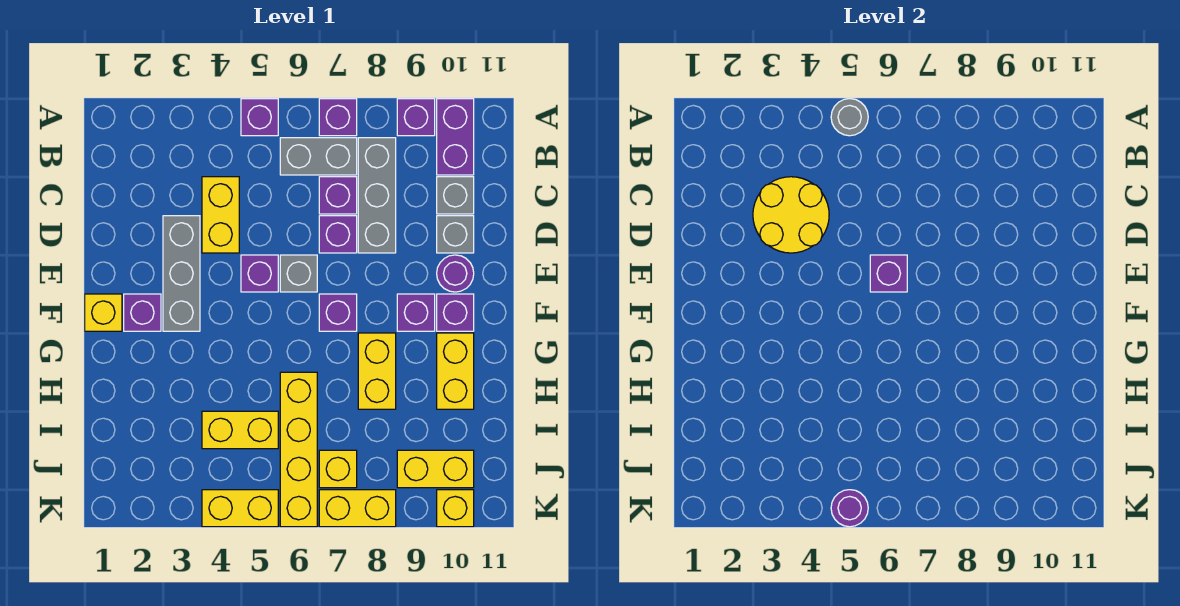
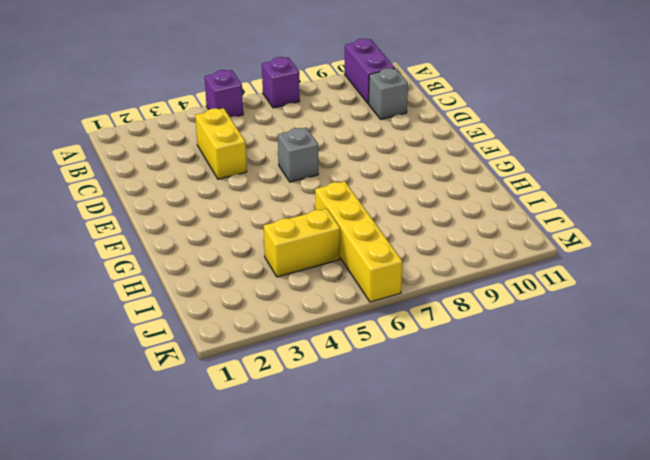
none -> purple brick A9 level 1
none -> grey brick B6:B7 level 1
none -> grey brick B8:D8 level 1
none -> purple brick C7 level 1

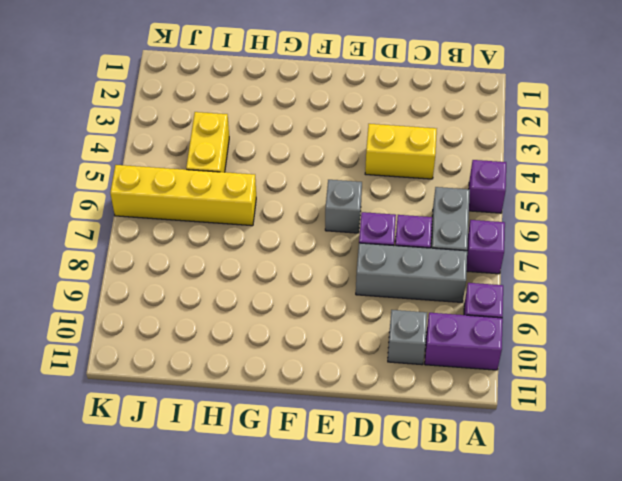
none -> grey brick D3:F3 level 1
none -> grey brick D10 level 1
none -> purple brick E5 level 1
none -> purple round brick E10 level 1

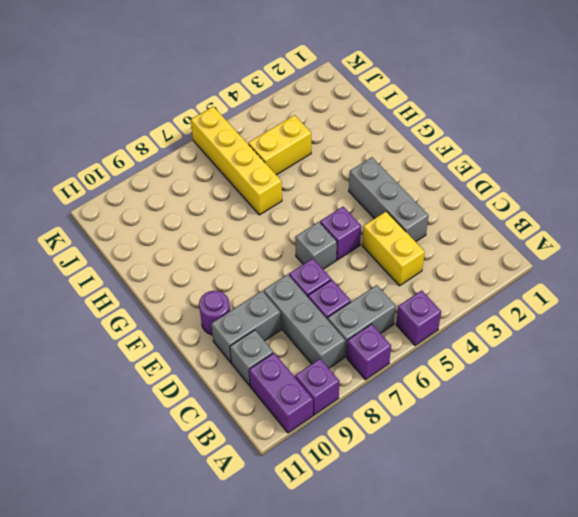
grey brick D9:D10 level 1 -> grey brick D10 level 1
none -> yellow brick F1 level 1
none -> purple brick F2 level 1
none -> purple brick F7 level 1
none -> purple brick F9 level 1

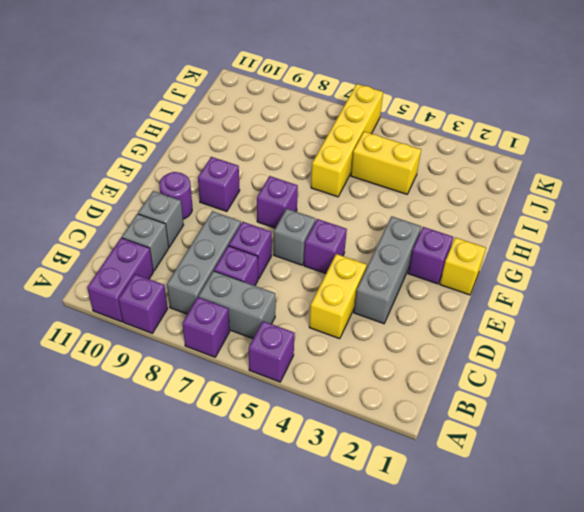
none -> purple brick F10 level 1
none -> yellow brick G8:H8 level 1
none -> yellow brick G10:H10 level 1
none -> yellow brick J7 level 1

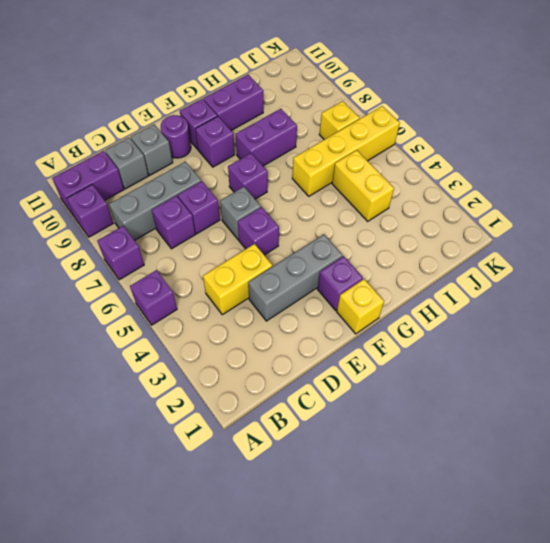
purple brick G8:H8 level 1 -> yellow brick G8:H8 level 1
purple brick G10:H10 level 1 -> yellow brick G10:H10 level 1
none -> grey brick B6:B7 level 1
none -> yellow brick J9:J10 level 1
none -> yellow brick K4:K5 level 1
none -> yellow brick K7:K8 level 1

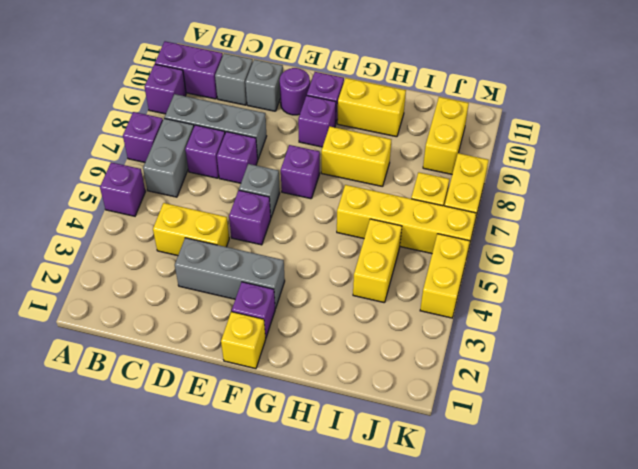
none -> yellow brick K10 level 1
none -> grey round brick A5 level 2
none -> yellow round brick C3:D4 level 2
none -> purple brick E6 level 2

